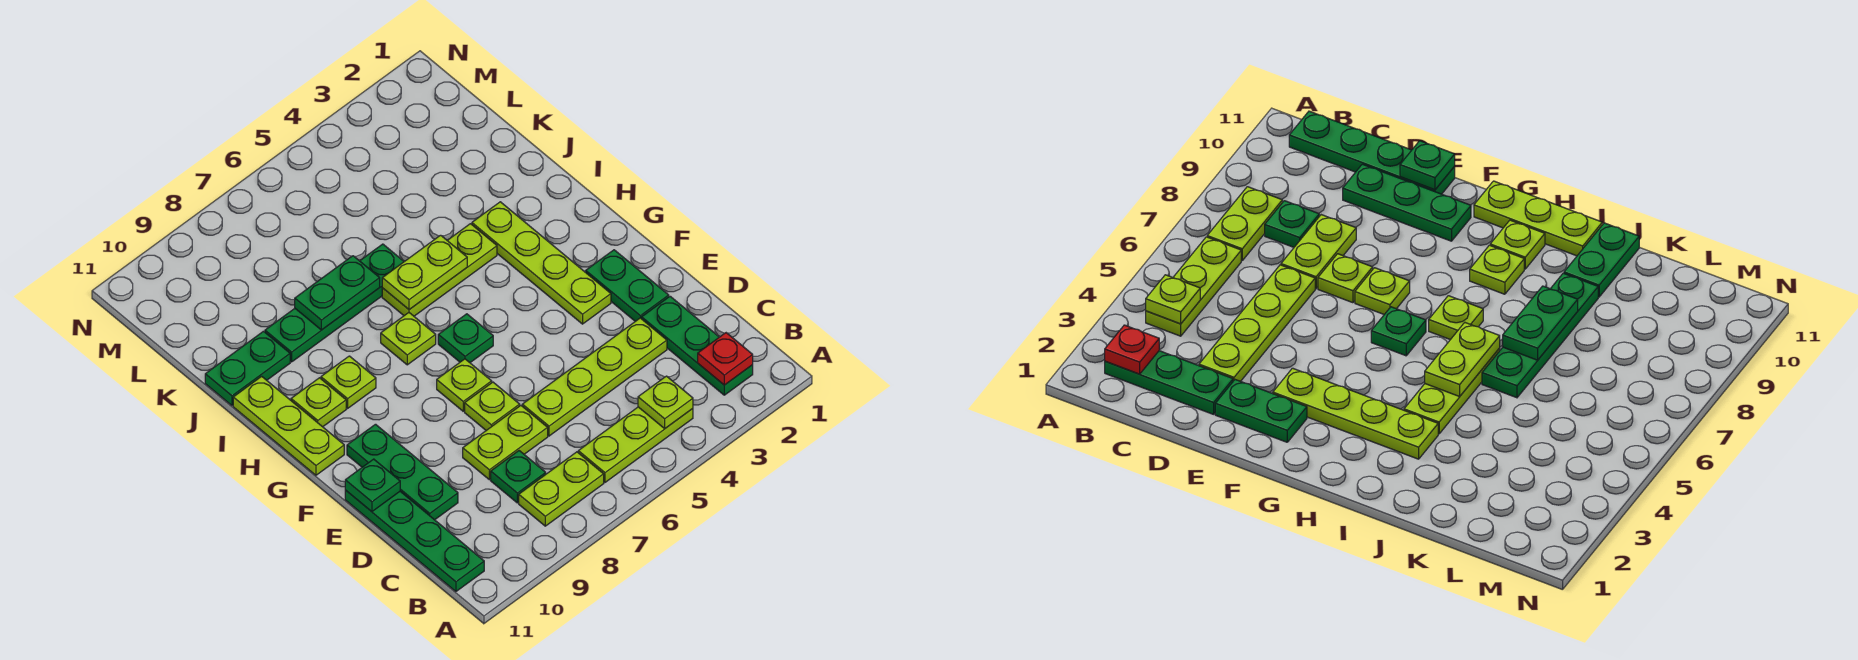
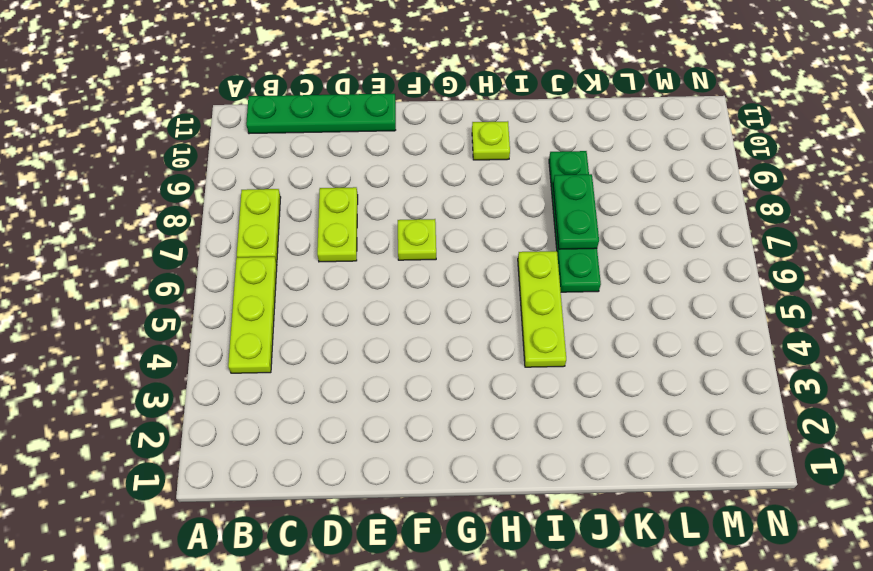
none -> green plate B2:D2 level 1
none -> green plate C8 level 1
none -> lime plate D3:D6 level 1

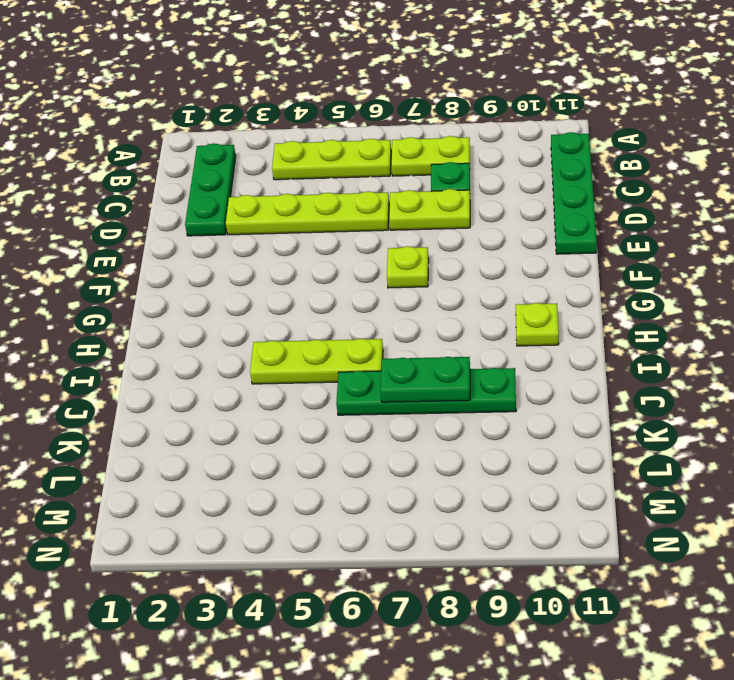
none -> green plate D10:F10 level 1
none -> green plate E2:F2 level 1
none -> lime plate E7 level 1

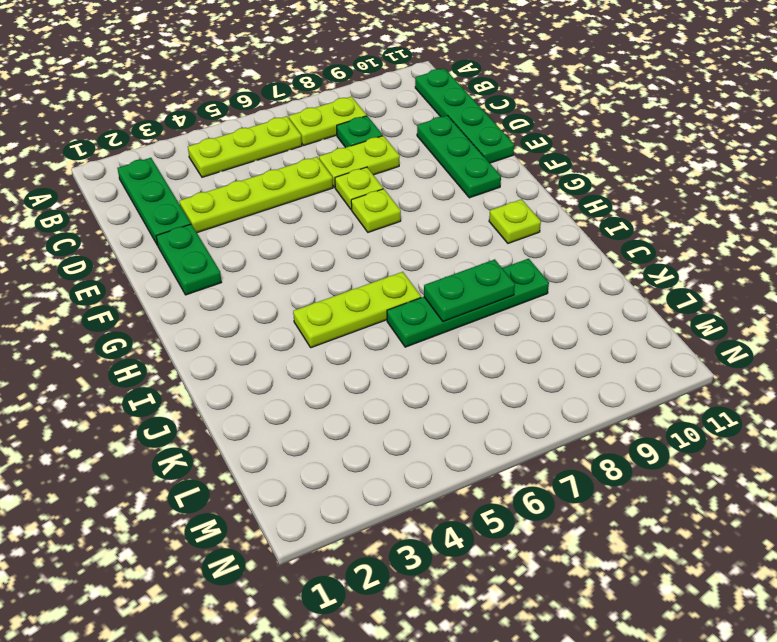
none -> lime plate F3:I3 level 1
none -> green plate G6 level 1
none -> lime plate G11:I11 level 1

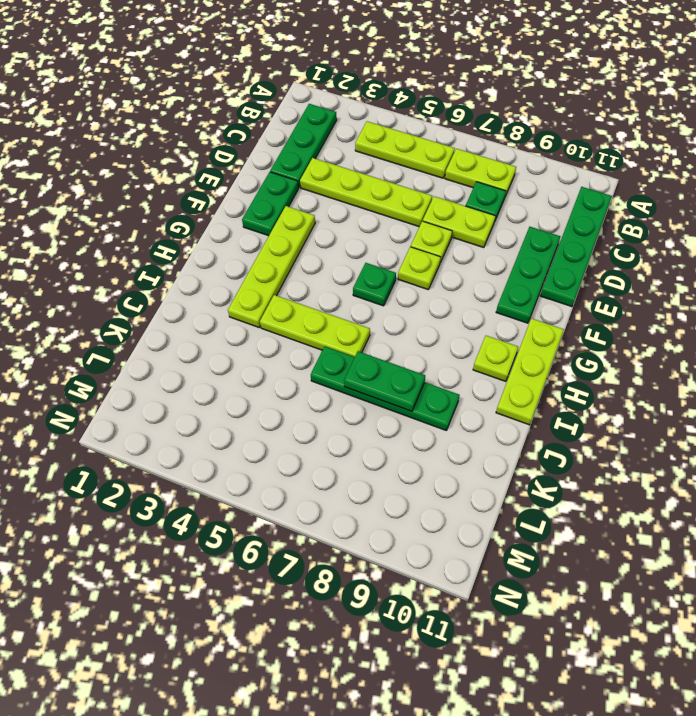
none -> lime plate H7 level 1
none -> lime plate H9 level 1
none -> green plate J10:J11 level 1

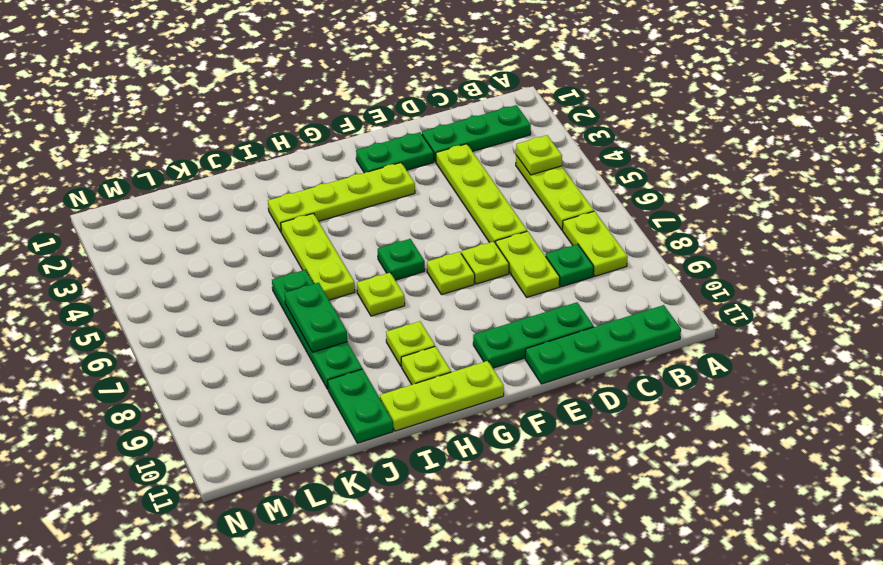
none -> red plate B2 level 2
none -> green plate E11 level 2
none -> lime plate I5:I6 level 2

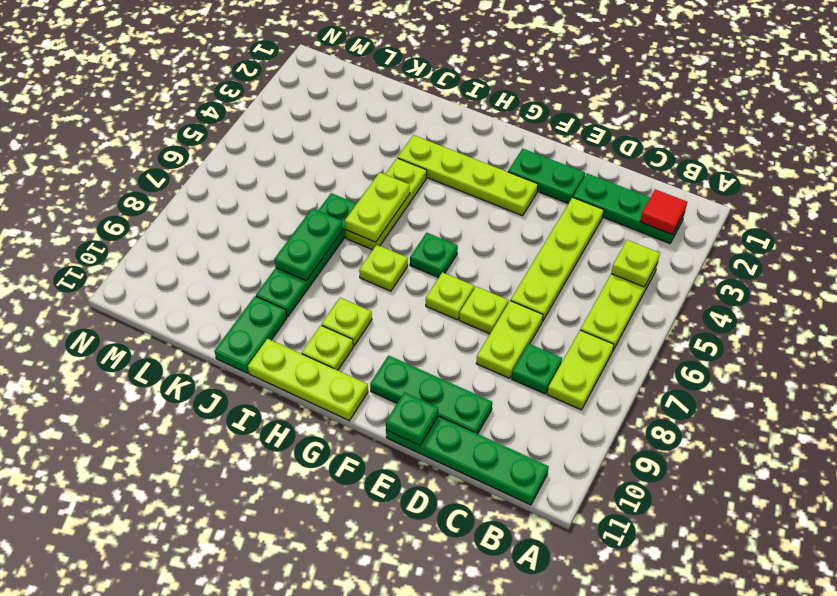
red tile B2 level 2 -> red plate B2 level 2

